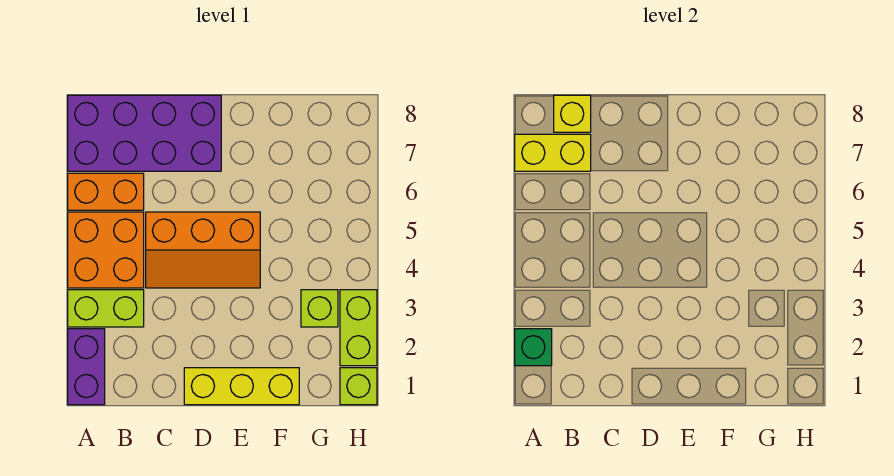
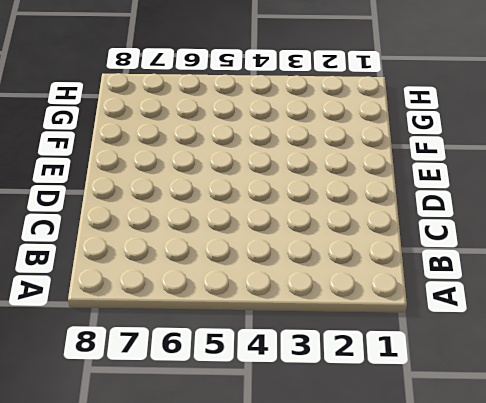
none -> purple brick A1:A2 level 1
none -> lime brick A3:B3 level 1
none -> orange brick A4:B5 level 1

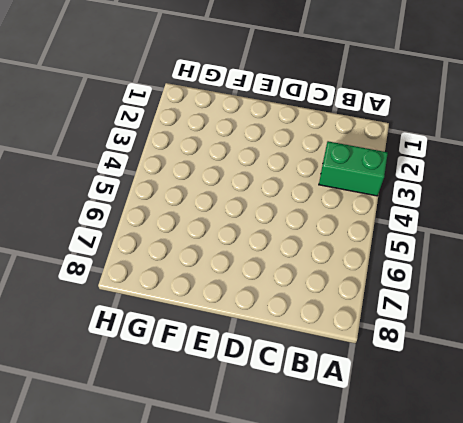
green brick A3:B3 level 1 -> lime brick A3:B3 level 1
none -> purple brick A1:A2 level 1
none -> orange brick A4:B5 level 1
none -> orange brick A6:B6 level 1

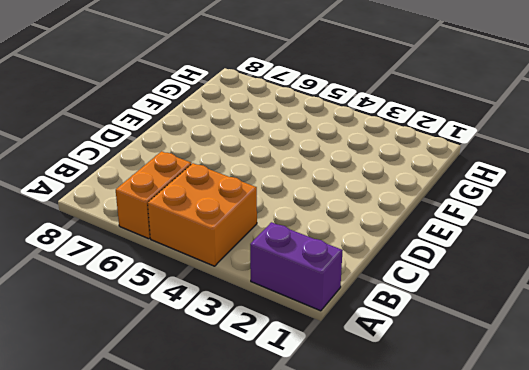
none -> lime brick A3:B3 level 1
none -> purple brick A7:D8 level 1
none -> orange slope C4:E5 level 1 top 5

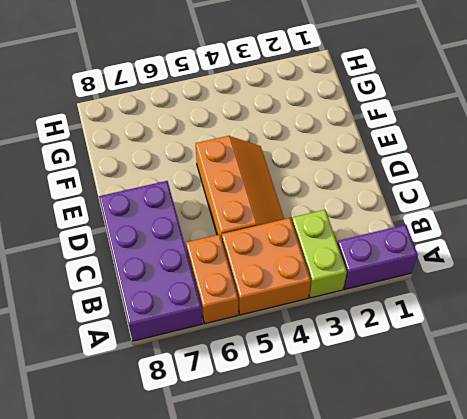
none -> yellow brick D1:F1 level 1
none -> lime brick G3 level 1
none -> lime brick H1 level 1

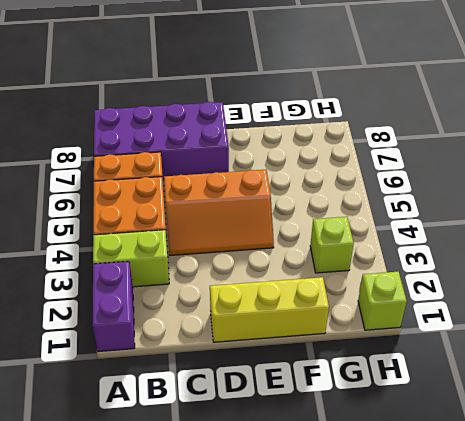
none -> lime brick H2:H3 level 1
none -> green brick A2 level 2
none -> yellow brick A7:B7 level 2

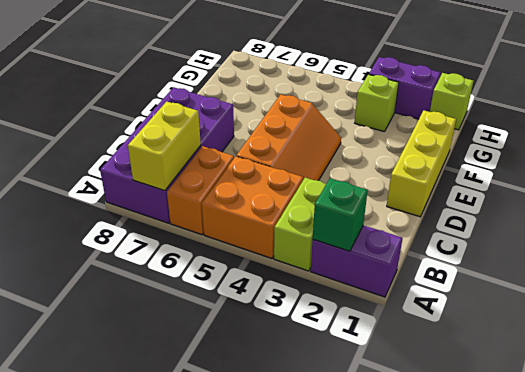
purple brick H2:H3 level 1 -> lime brick H2:H3 level 1
none -> yellow brick B8 level 2

